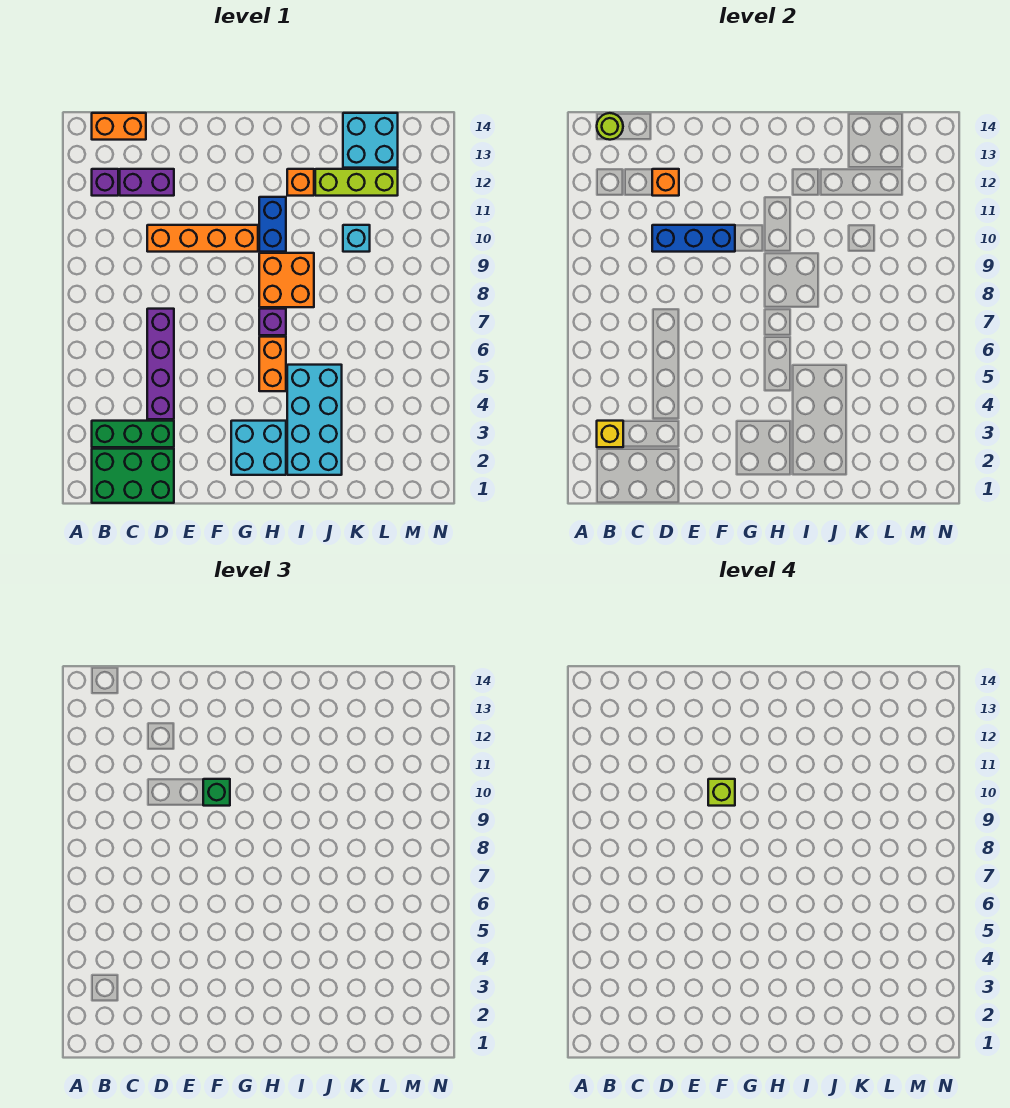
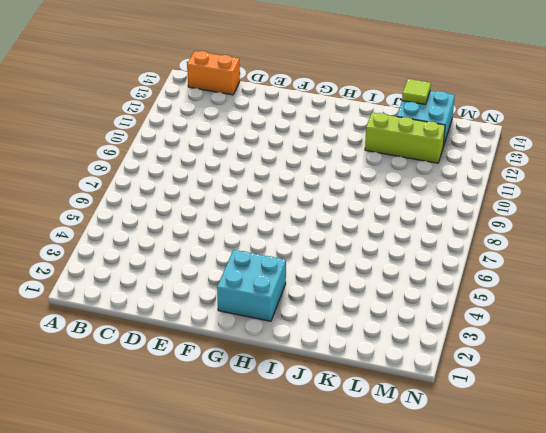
lime tile K14 level 2 -> none
none -> green brick B1:D2 level 1
none -> green brick B3:D3 level 1
none -> purple brick B12 level 1

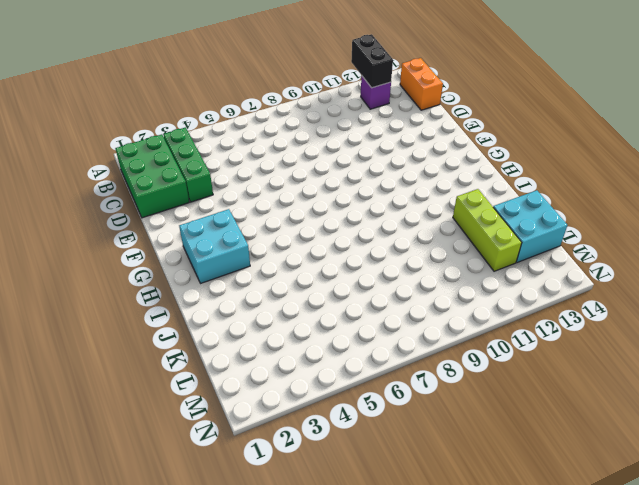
black brick A12:B12 level 2 -> none
none -> purple brick C12:D12 level 1
none -> purple brick D4:D7 level 1
none -> orange brick D10:G10 level 1

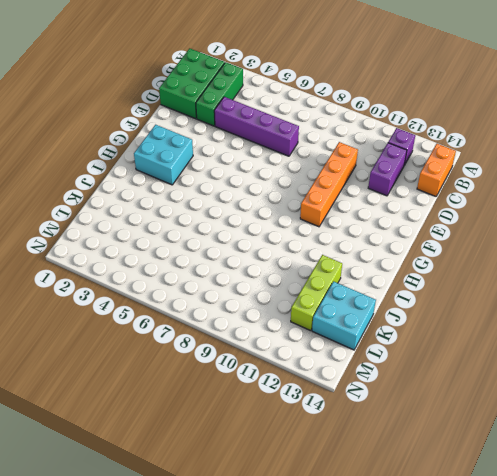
none -> orange brick H5:H6 level 1
none -> purple brick H7 level 1
none -> orange brick H8:I9 level 1

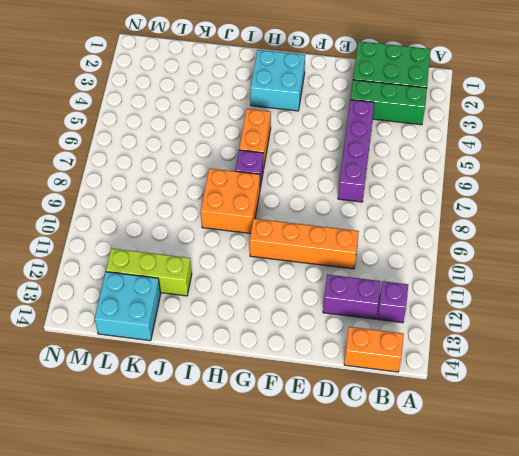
none -> blue brick H10:H11 level 1
none -> cyan brick I2:J5 level 1
none -> orange brick I12 level 1

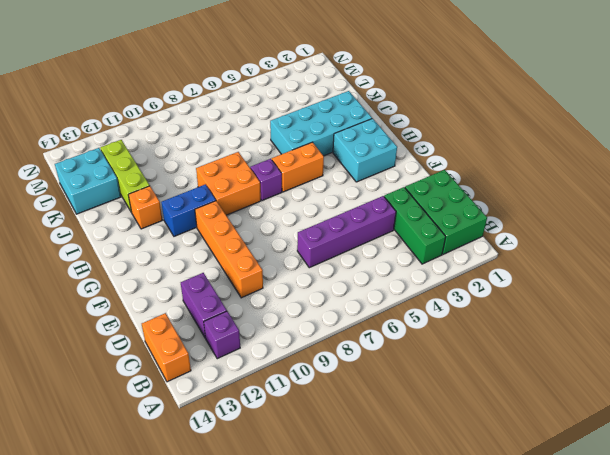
none -> cyan brick K10 level 1
none -> yellow brick B3 level 2
none -> lime round brick B14 level 2

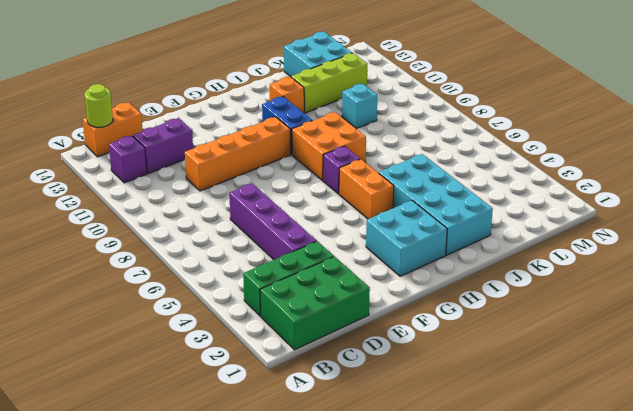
none -> yellow brick B3 level 2
none -> blue brick D10:F10 level 2
none -> orange brick D12 level 2

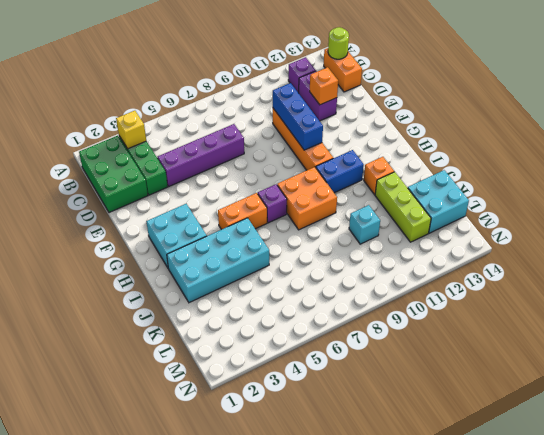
none -> green brick F10 level 3
none -> lime brick F10 level 4

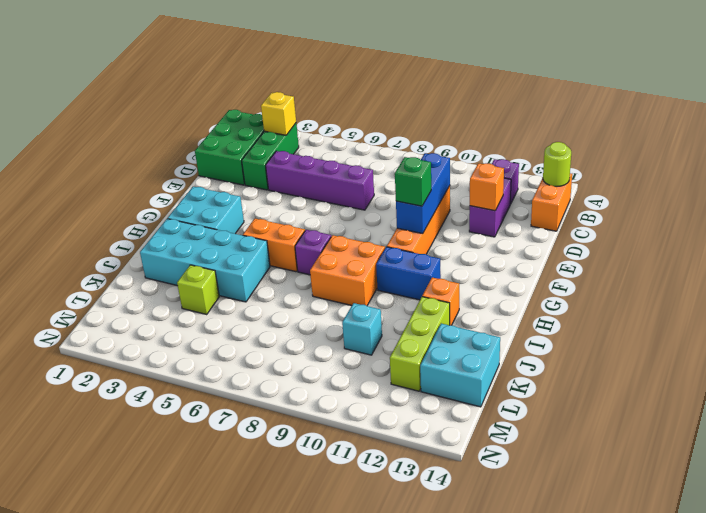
lime brick K4 level 1 -> lime brick F10 level 4

